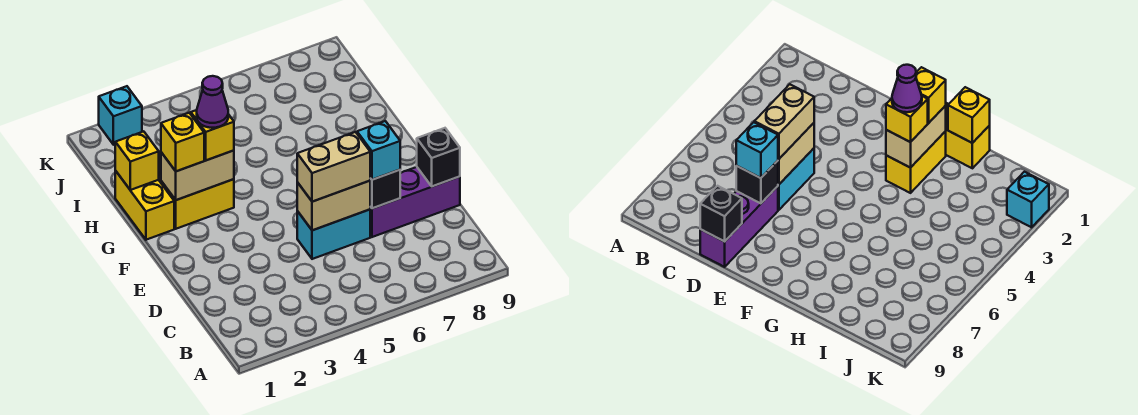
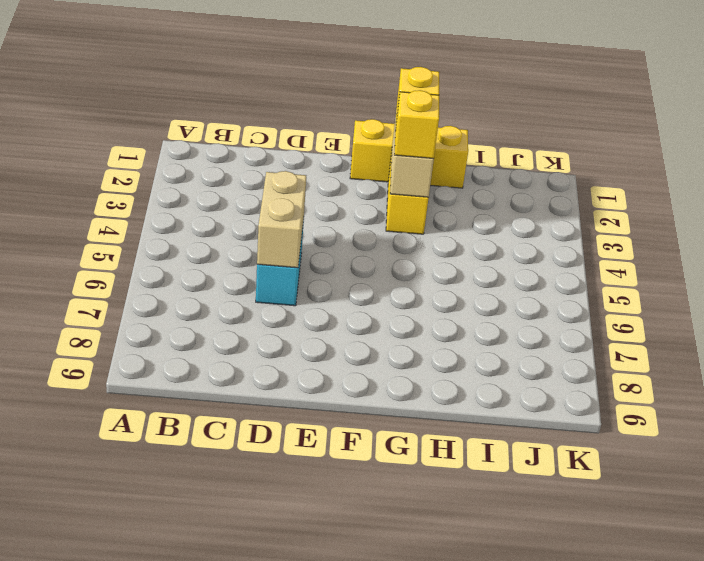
yellow brick F1:H1 level 1 -> yellow brick G1:H1 level 1
none -> purple brick D7:D9 level 1
none -> cyan brick K2 level 1
none -> black brick D7 level 2

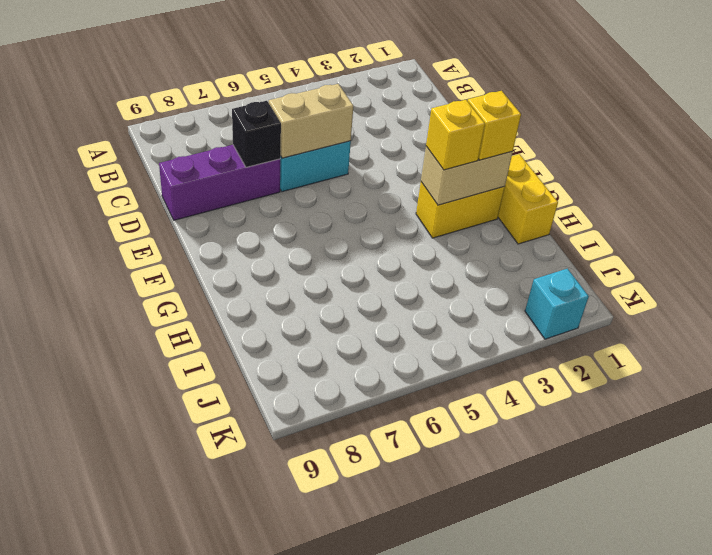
none -> black brick D9 level 2
none -> yellow brick H1 level 2
none -> tan brick D5:D6 level 3

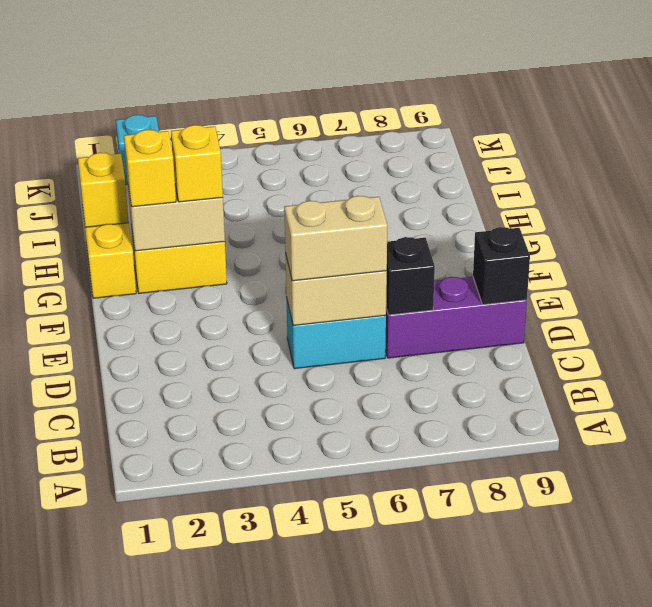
none -> cyan brick D7 level 3
none -> purple cone G3 level 4

